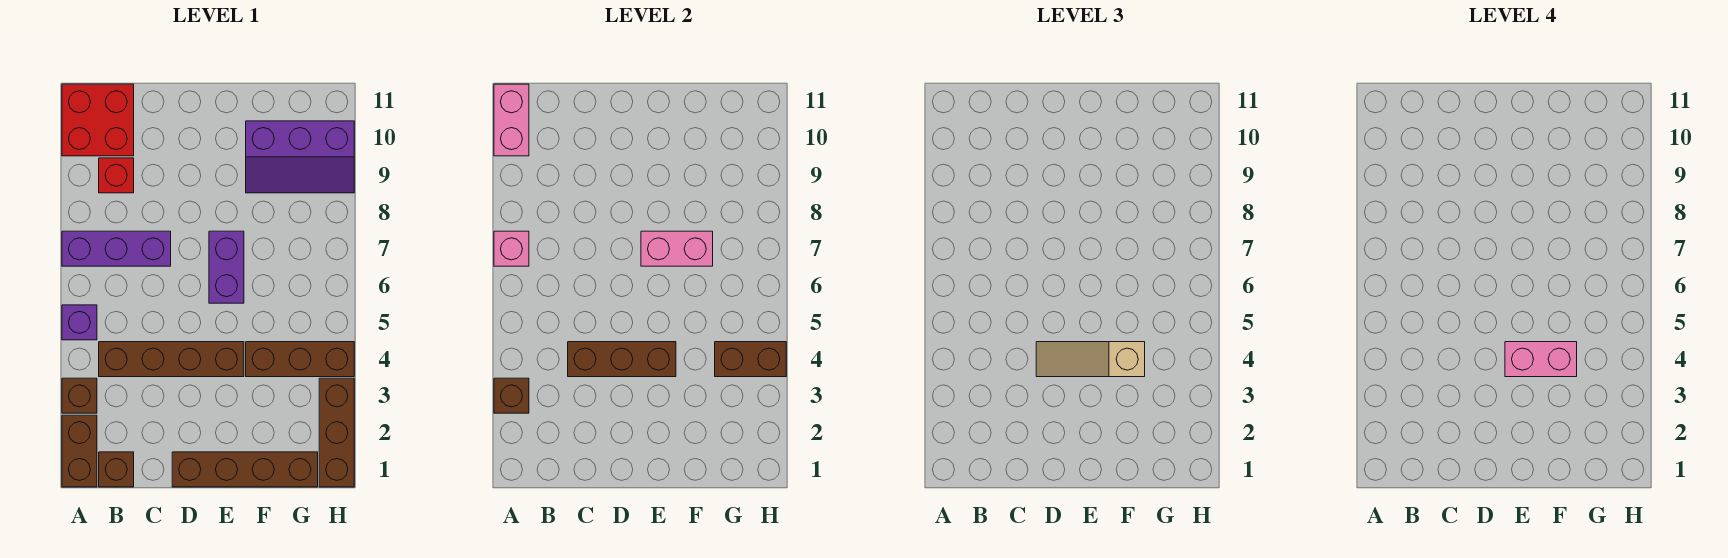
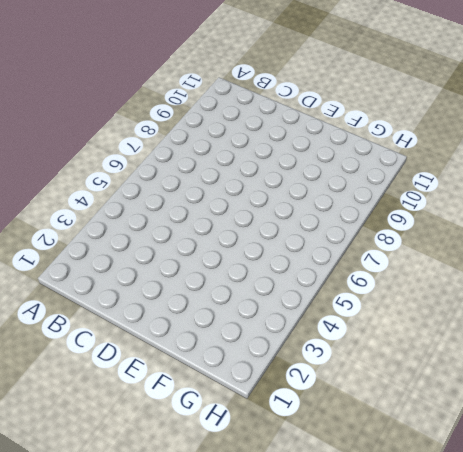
none -> brown brick A1:A2 level 1
none -> brown brick A3 level 1
none -> purple brick A5 level 1

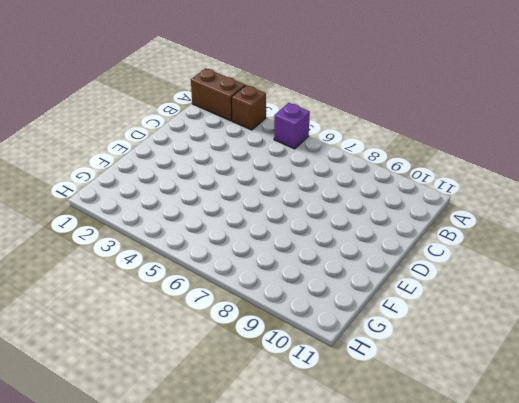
none -> purple brick A7:C7 level 1
none -> red brick A10:B11 level 1
none -> brown brick B1 level 1

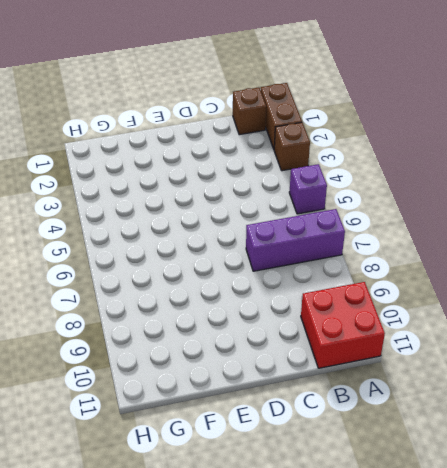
none -> brown brick B4:E4 level 1
none -> red brick B9 level 1
none -> brown brick D1:G1 level 1

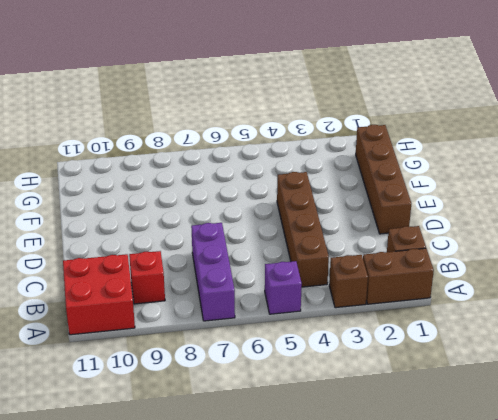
none -> purple brick E6:E7 level 1
none -> brown brick F4:H4 level 1
none -> purple slope F9:H10 level 1 top 10

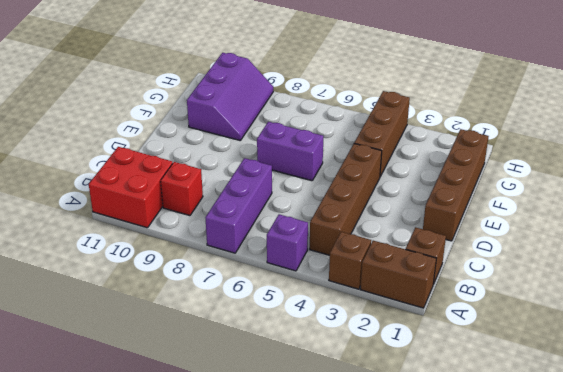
none -> brown brick H1:H3 level 1
none -> brown brick A3 level 2
none -> pink brick A7 level 2

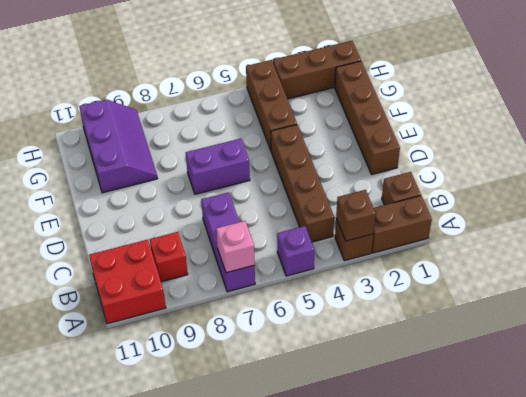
none -> pink brick A10:A11 level 2
none -> brown brick C4:E4 level 2
none -> pink brick E7:F7 level 2

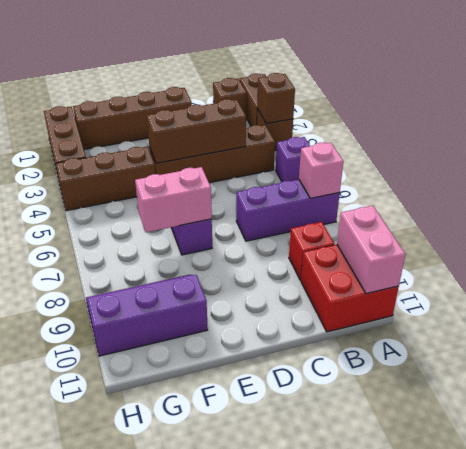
none -> brown brick G4:H4 level 2
none -> tan slope D4:F4 level 3 top F
none -> pink brick E4:F4 level 4

